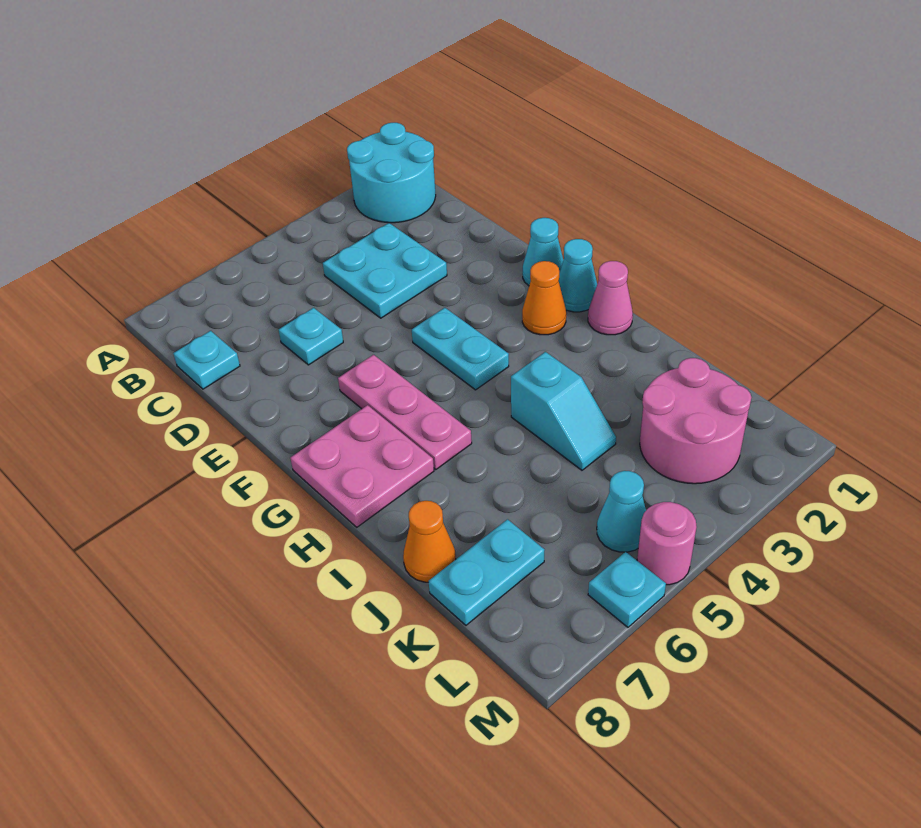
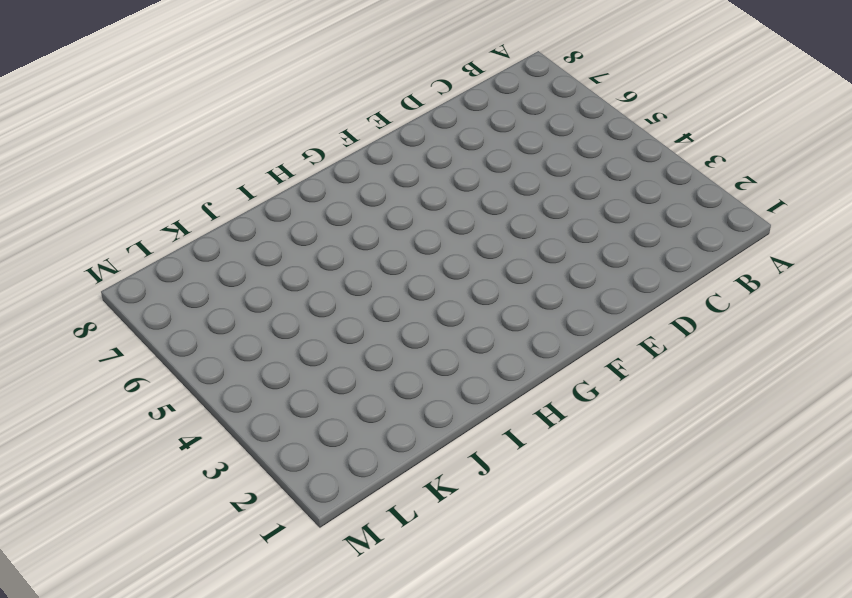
none -> cyan round brick A1:B2 level 1
none -> cyan plate C3:D4 level 1
none -> cyan plate C8 level 1

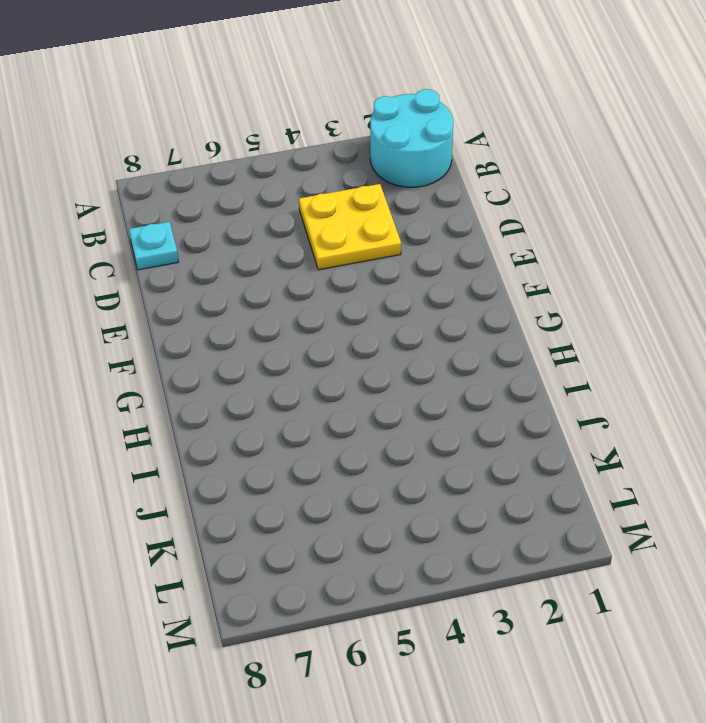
yellow plate C3:D4 level 1 -> cyan plate C3:D4 level 1
none -> cyan plate D6 level 1
none -> cyan cone F1 level 1
none -> cyan plate F4:G4 level 1

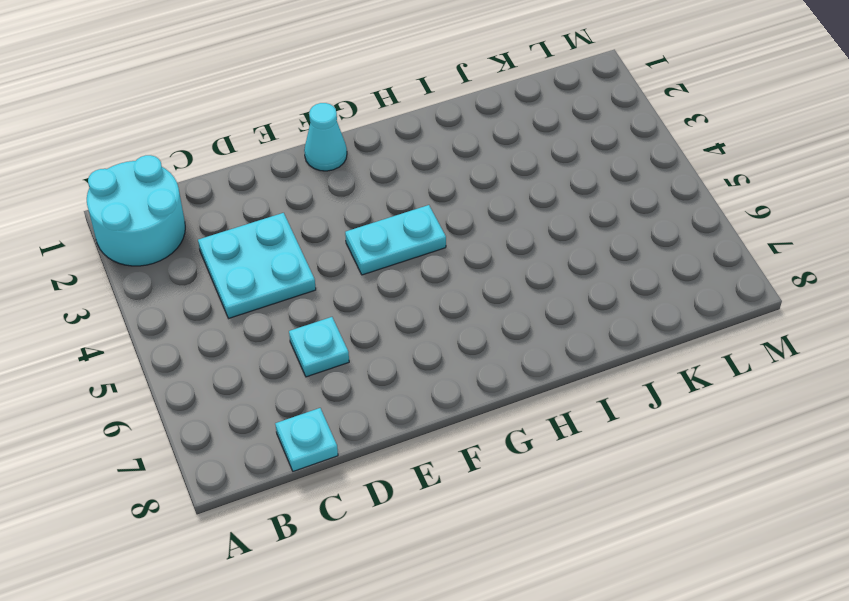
none -> pink plate F6:H6 level 1
none -> cyan cone G1 level 1
none -> orange cone G2 level 1

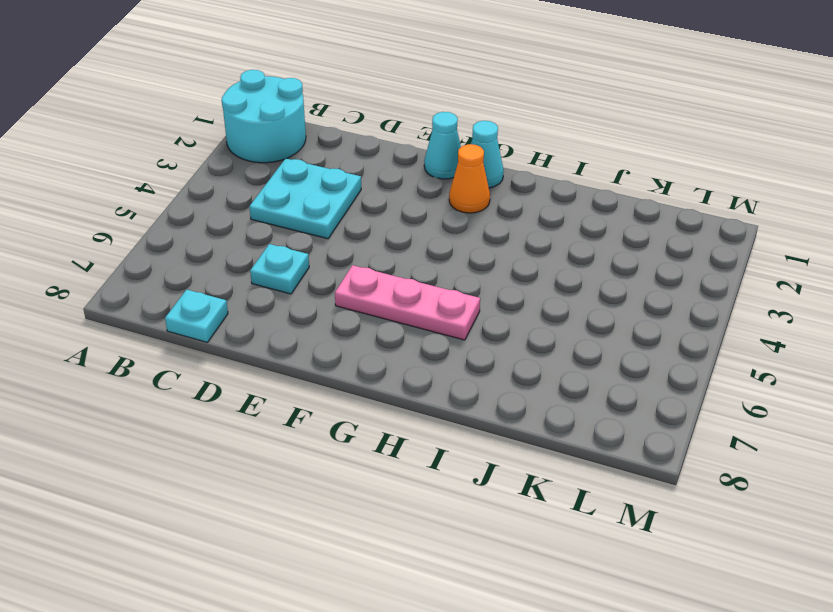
none -> cyan plate F4:G4 level 1
none -> pink plate G7:H8 level 1
none -> pink cone H1 level 1

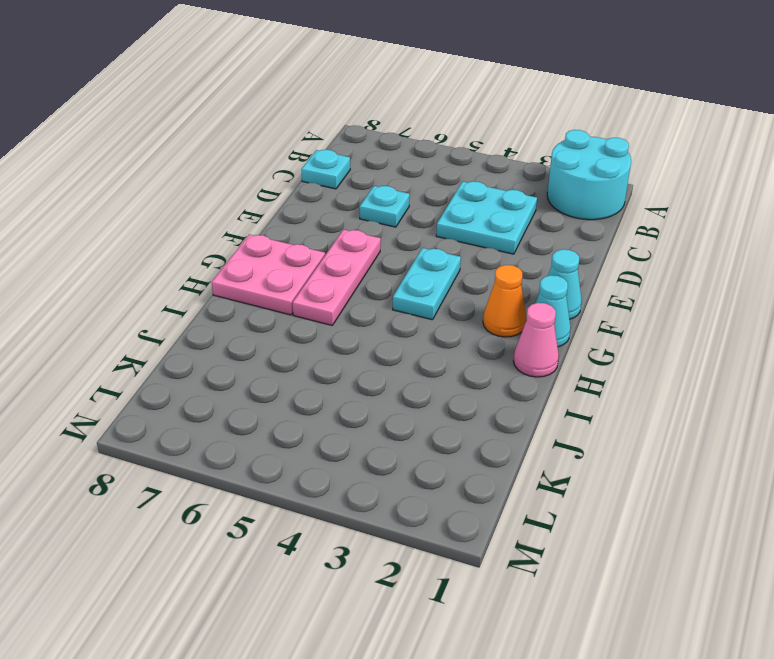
none -> cyan slope I4:J4 level 1 top I
none -> orange cone J8 level 1
none -> pink round brick K2:L3 level 1

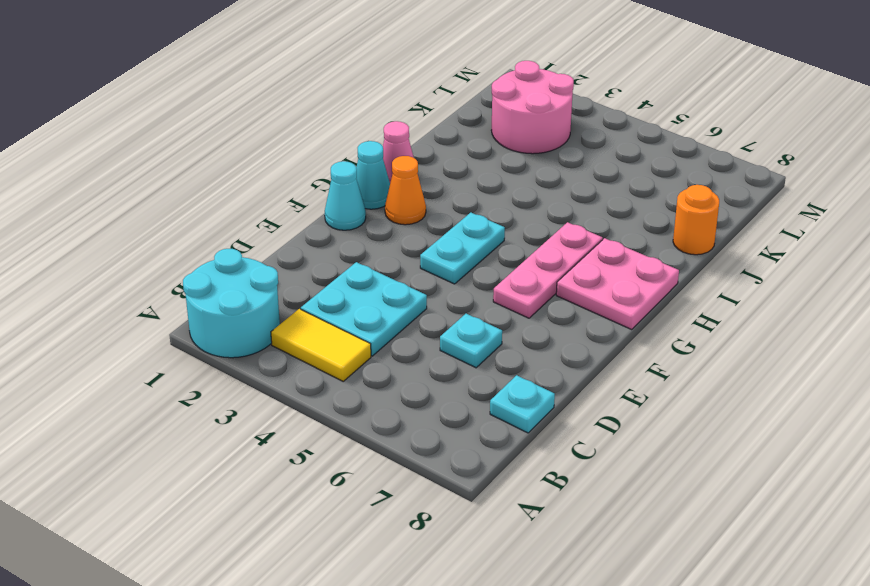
yellow tile B3:B4 level 1 -> none
orange round brick J8 level 1 -> orange cone J8 level 1
none -> cyan slope I4:J4 level 1 top I
none -> cyan plate K7:K8 level 1
none -> cyan cone L5 level 1

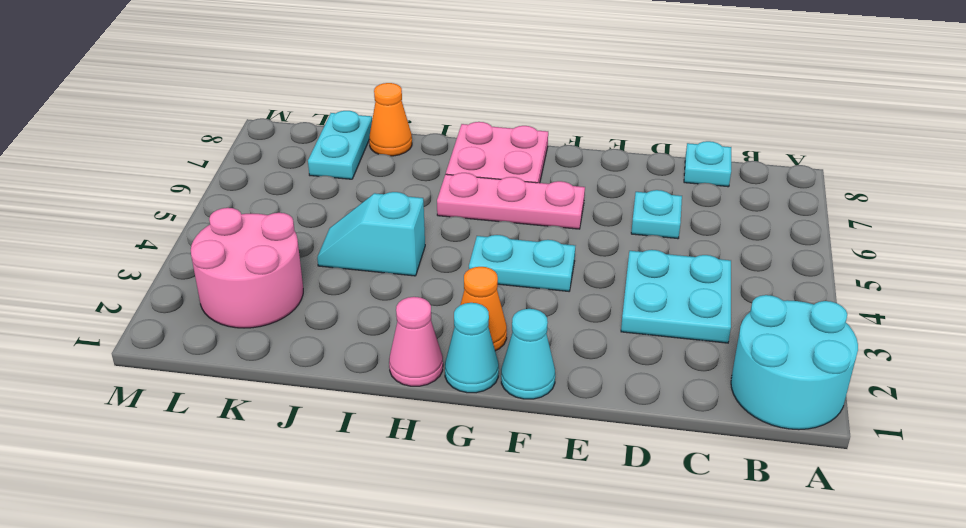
none -> cyan cone L5 level 1
none -> pink round brick M5 level 1
none -> cyan plate M6 level 1

